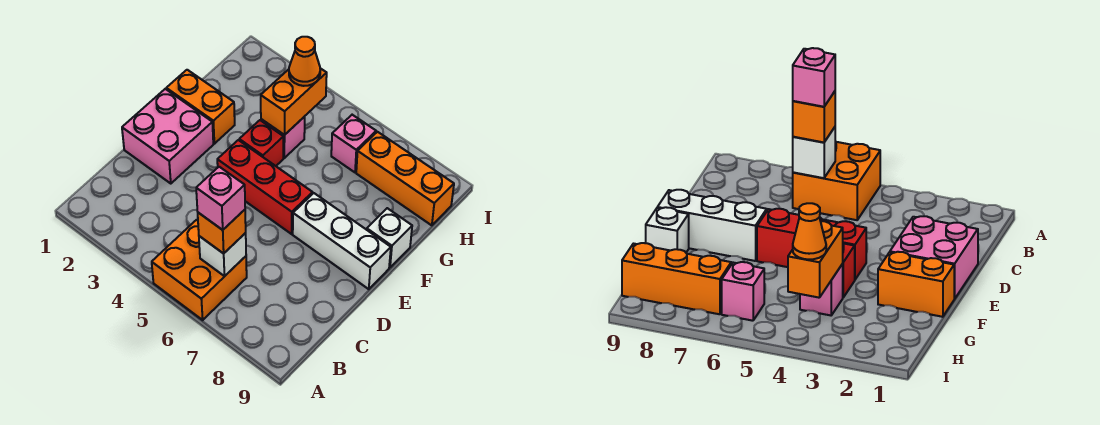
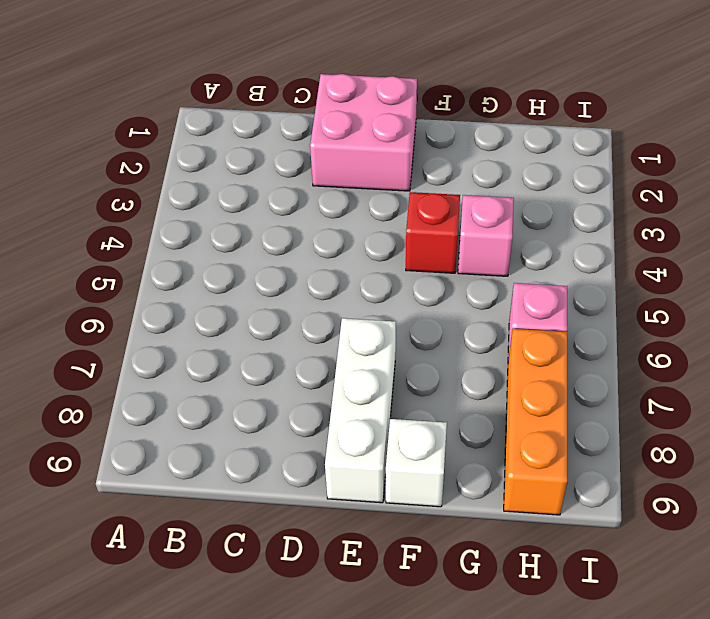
none -> orange brick A5:B6 level 1
none -> red brick E4:E6 level 1
none -> orange brick F1:F2 level 1

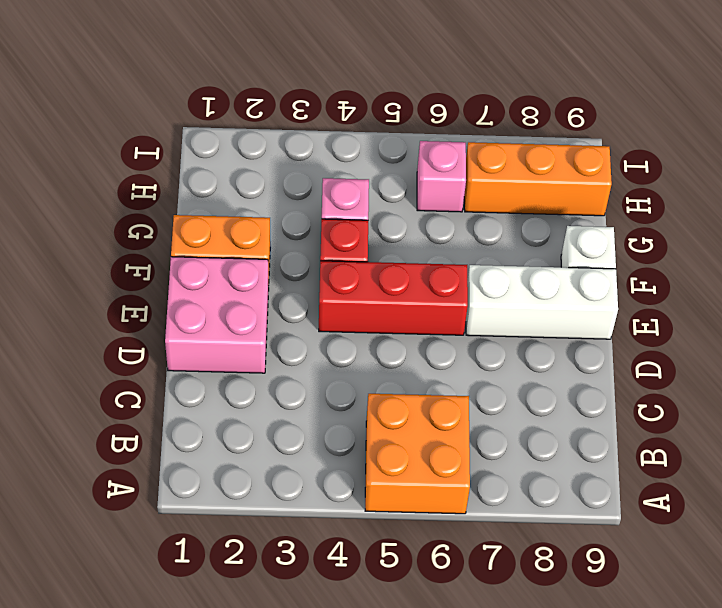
none -> white brick B6 level 2
none -> orange brick G4:H4 level 2
none -> orange brick B6 level 3

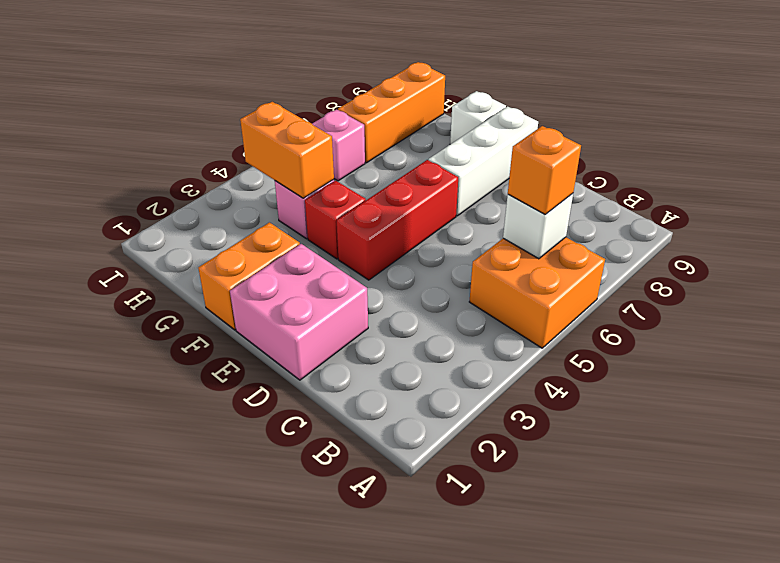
none -> orange cone H4 level 3
none -> pink brick B6 level 4

